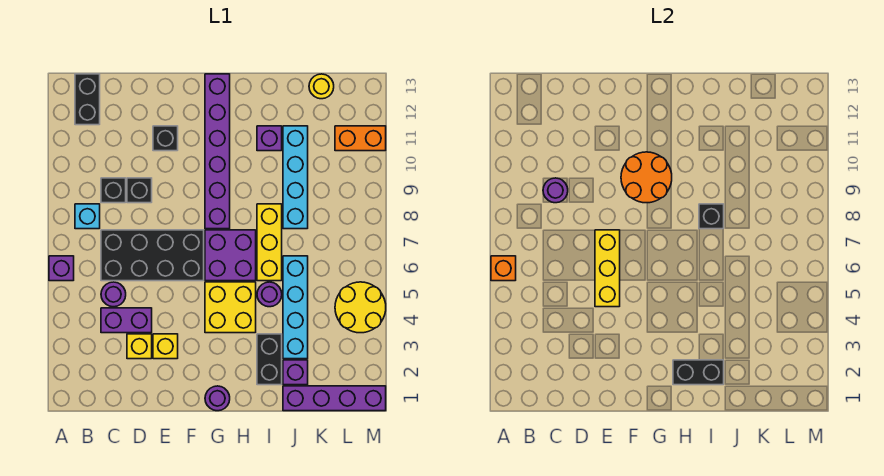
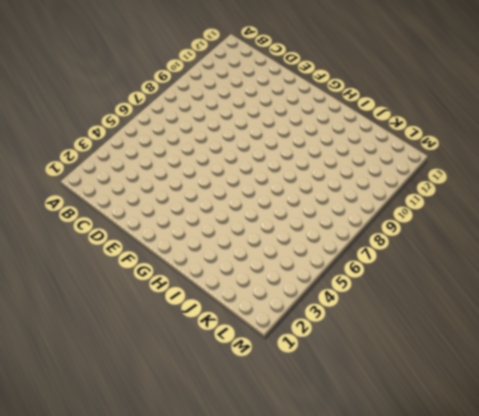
none -> purple brick A6 level 1
none -> cyan brick B8 level 1
none -> black brick B12:B13 level 1
none -> purple brick C4:D4 level 1

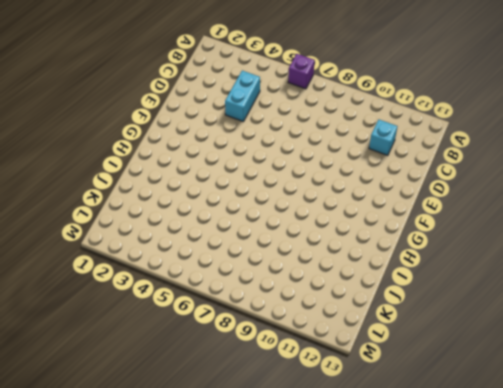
cyan brick C4:D4 level 1 -> purple brick C4:D4 level 1
cyan brick C11 level 1 -> cyan brick B8 level 1
none -> black brick B12:B13 level 1
none -> purple round brick C5 level 1
none -> black brick C6:F7 level 1
none -> black brick C9 level 1

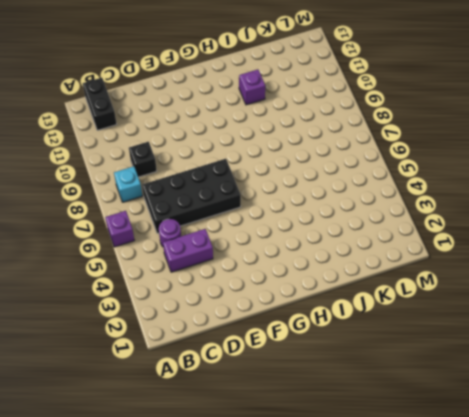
none -> yellow brick D3 level 1
none -> black brick D9 level 1
none -> yellow brick E3 level 1
none -> black brick E11 level 1

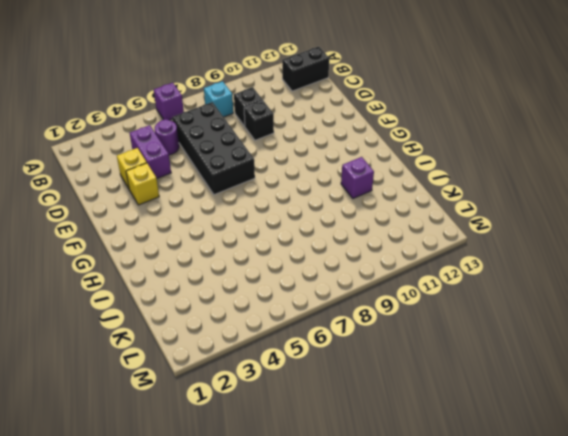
none -> black brick E11 level 1
none -> purple round brick G1 level 1
none -> yellow brick G4:H5 level 1
none -> purple brick G6:H7 level 1

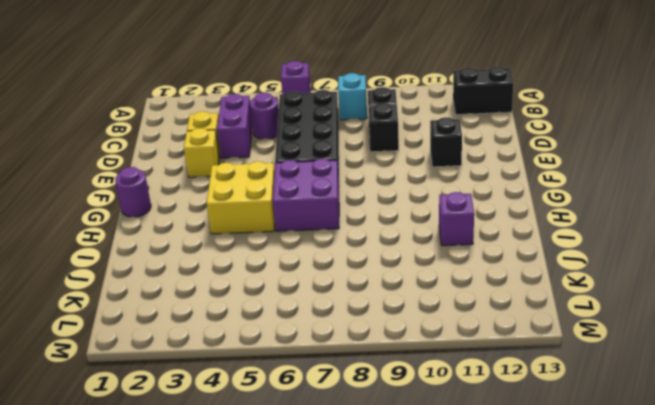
none -> purple brick G8:G13 level 1
none -> black brick I2:I3 level 1
none -> purple round brick I5 level 1
none -> yellow brick I6:I8 level 1

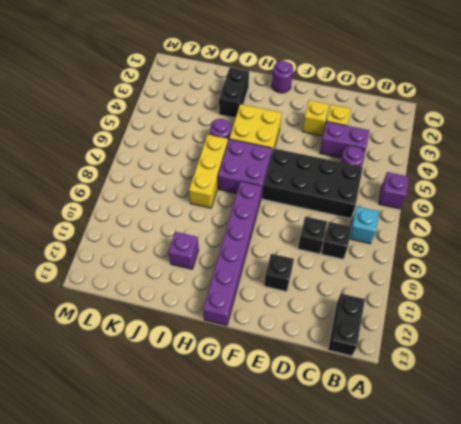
none -> purple brick J1:M1 level 1
none -> purple brick J2 level 1
none -> cyan brick J3:J6 level 1
none -> cyan brick J8:J11 level 1

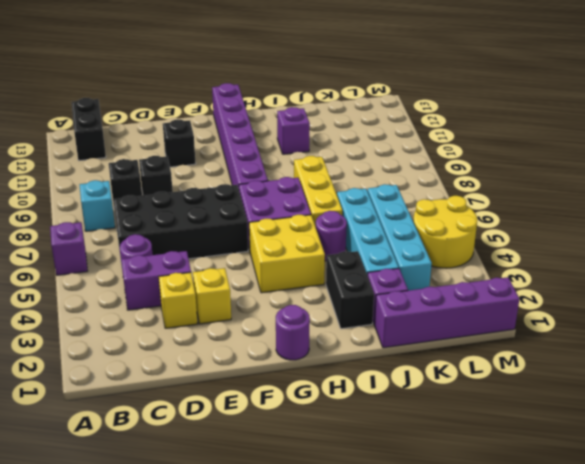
cyan brick K3:K6 level 1 -> cyan brick J8:J11 level 1
none -> yellow round brick K13 level 1
none -> orange brick L11:M11 level 1
none -> orange brick A6 level 2
none -> purple round brick C9 level 2

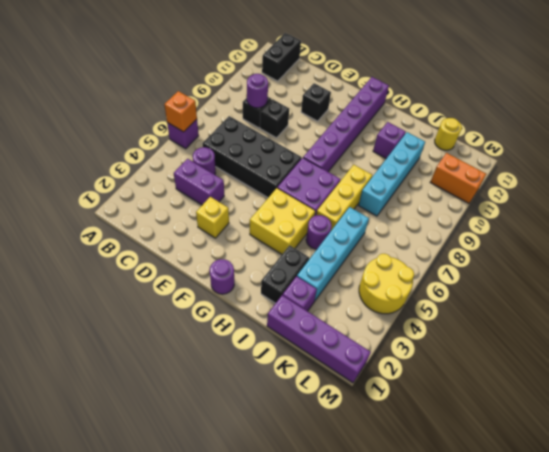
none -> cyan brick B8 level 1
none -> yellow brick D3 level 1
none -> yellow brick E5:E7 level 2
none -> orange round brick F9:G10 level 2

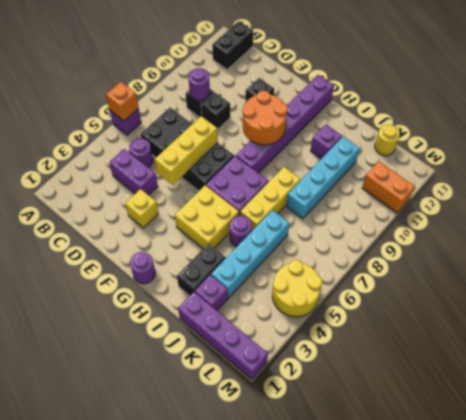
none -> cyan brick B8 level 1
none -> yellow brick D3 level 1
none -> black brick H2:I2 level 2
none -> black brick I8 level 2

